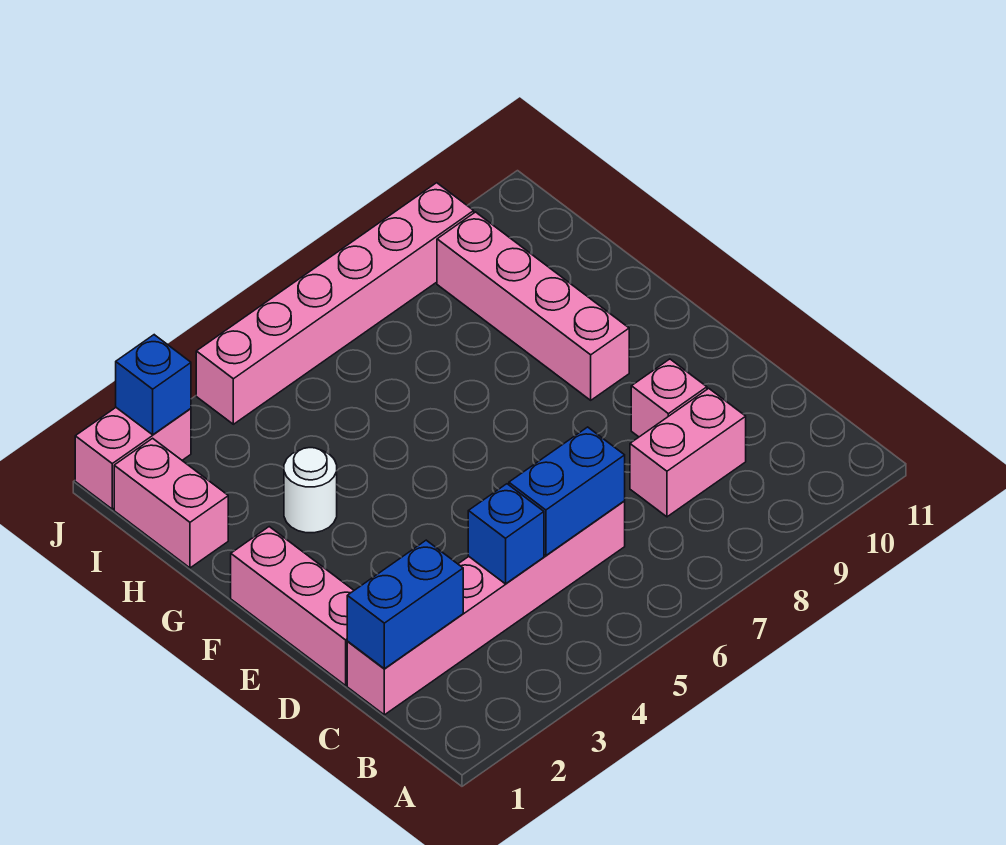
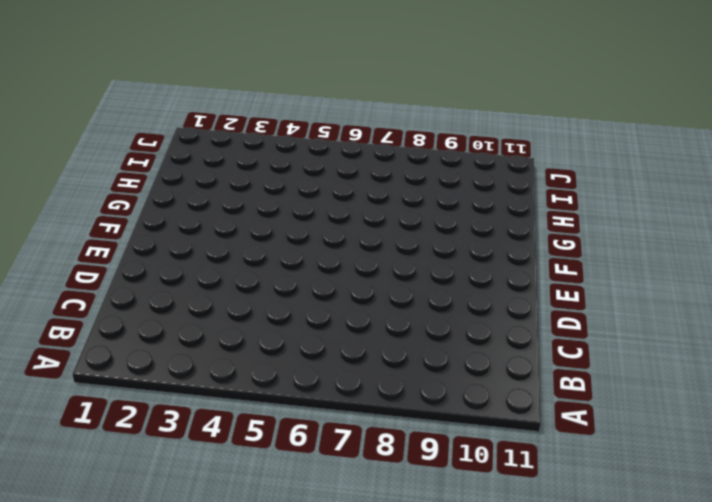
none -> pink brick C1:C6 level 1
none -> pink brick C8:C9 level 1
none -> pink brick D1:F1 level 1

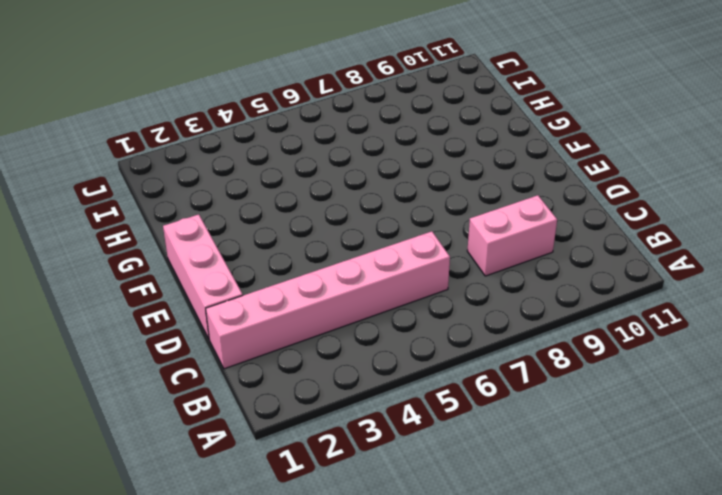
none -> pink brick D9 level 1
none -> pink brick F9:I9 level 1
none -> white round brick G3 level 1

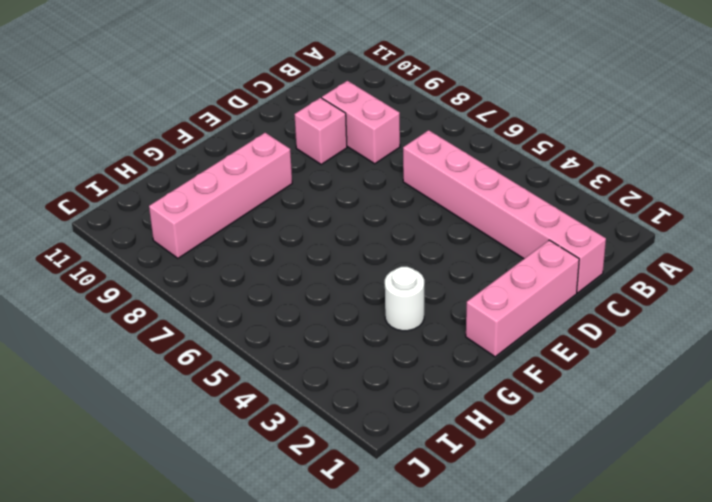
none -> pink brick H1:I1 level 1
none -> pink brick J1:J2 level 1
none -> pink brick J4:J9 level 1

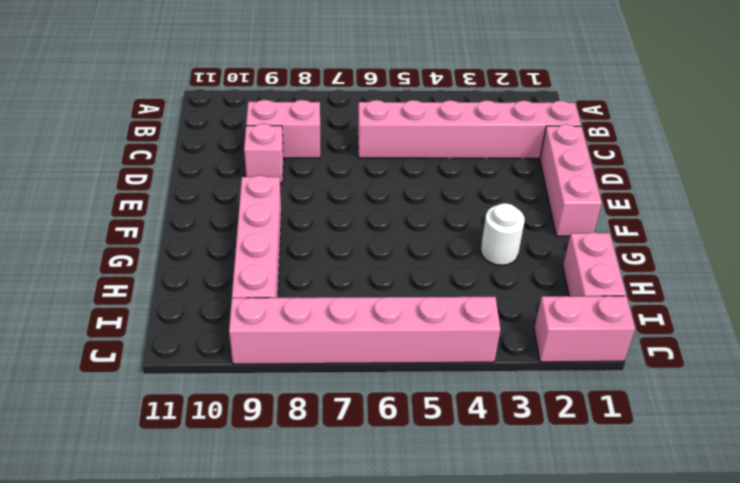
none -> blue brick C1:C2 level 2
none -> blue brick C4 level 2
none -> blue brick C5:C6 level 2

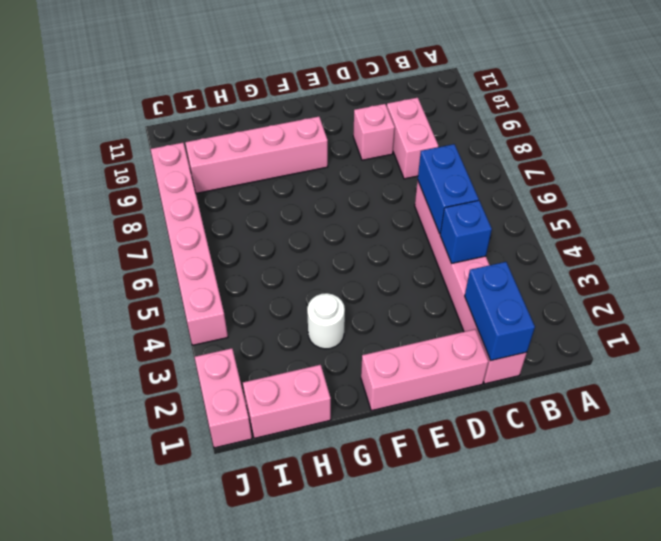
none -> blue brick J2 level 2

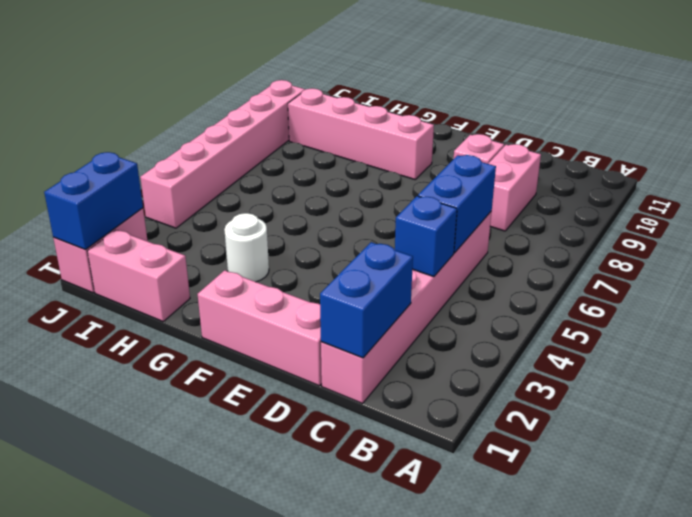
blue brick J1:J2 level 2 -> blue brick J2 level 2

